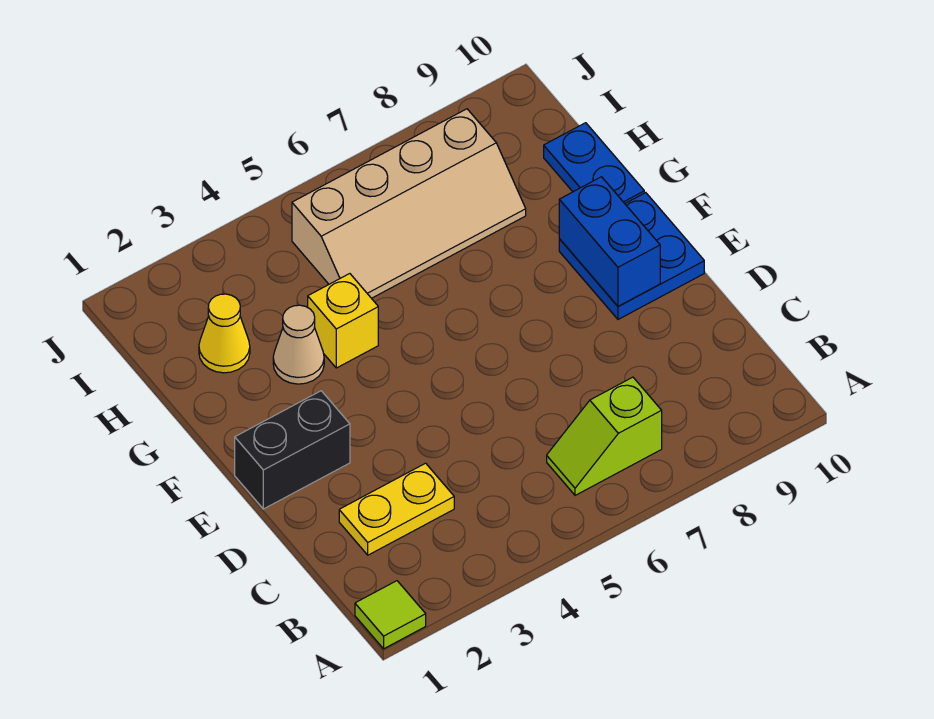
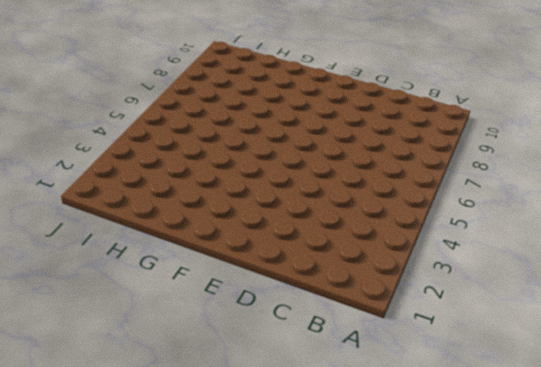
none -> lime tile A1 level 1
none -> lime slope B6:B7 level 1 top 7

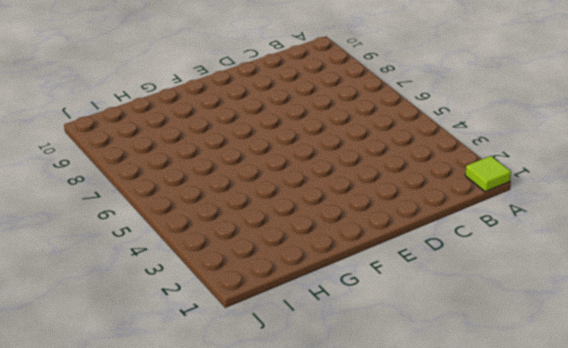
none -> lime slope B6:B7 level 1 top 7
none -> yellow plate C2:C3 level 1

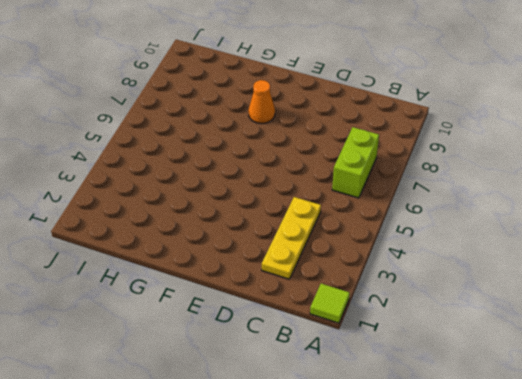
lime brick B6:B7 level 1 -> lime slope B6:B7 level 1 top 7
yellow plate C2:C4 level 1 -> yellow plate C2:C3 level 1
orange cone F8 level 1 -> none
none -> black brick E1:E2 level 1
none -> blue plate E9:F10 level 1

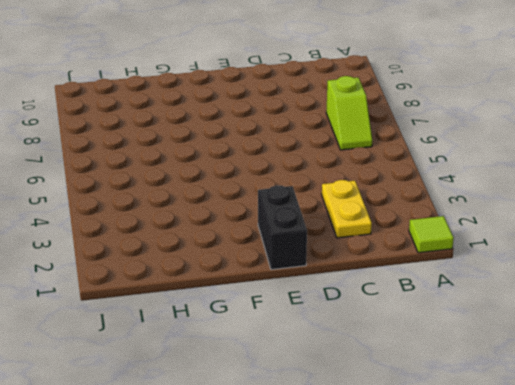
none -> blue plate E9:F10 level 1
none -> tan cone G3 level 1

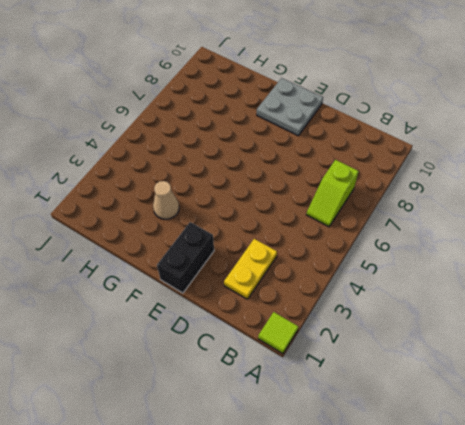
grey plate E9:F10 level 1 -> blue plate E9:F10 level 1
none -> yellow brick G4 level 1
none -> blue plate G10:H10 level 1

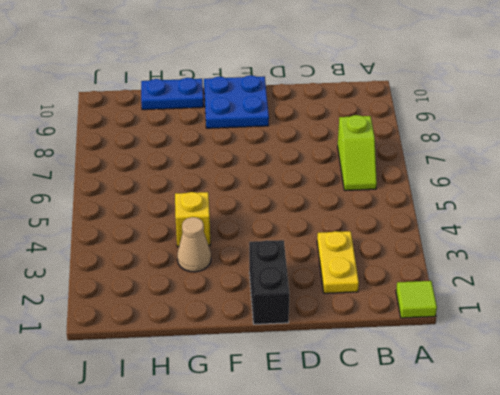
none -> yellow cone H2 level 1
none -> tan slope H5:I8 level 1 top I

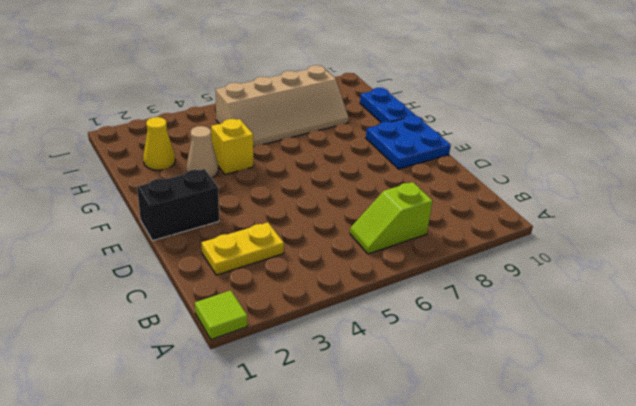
none -> blue brick E9:F9 level 2

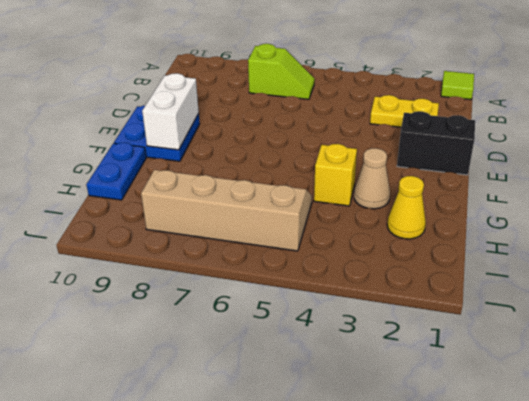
white brick E9:F9 level 2 -> blue brick E9:F9 level 2

